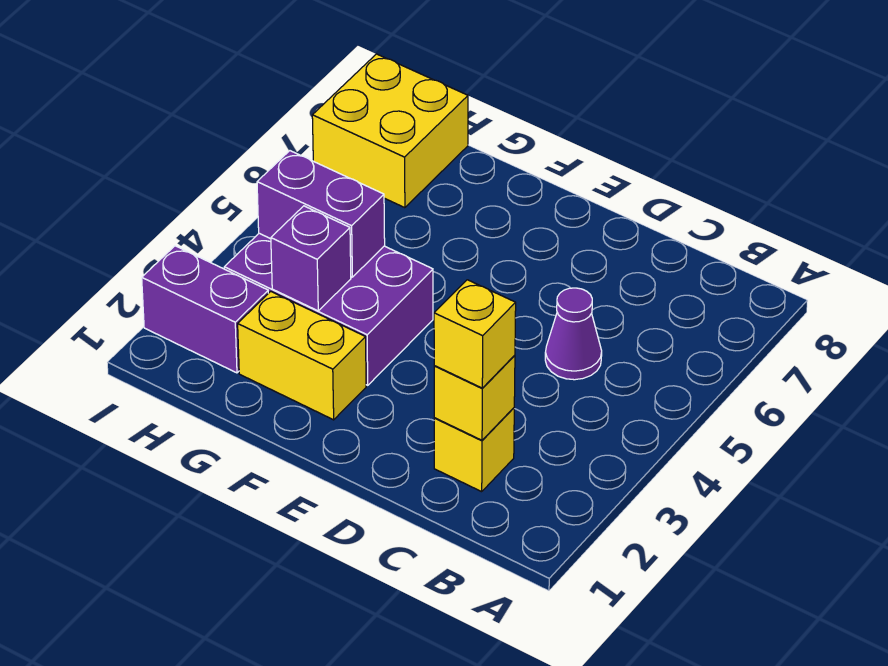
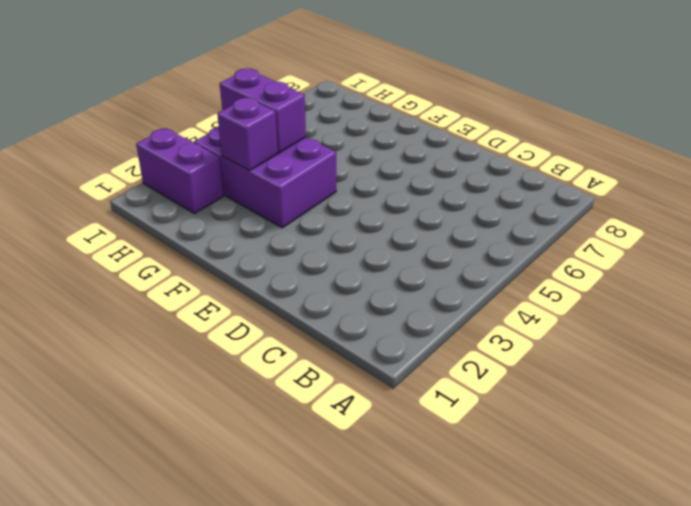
none -> yellow brick C2 level 1
none -> purple cone C5 level 1

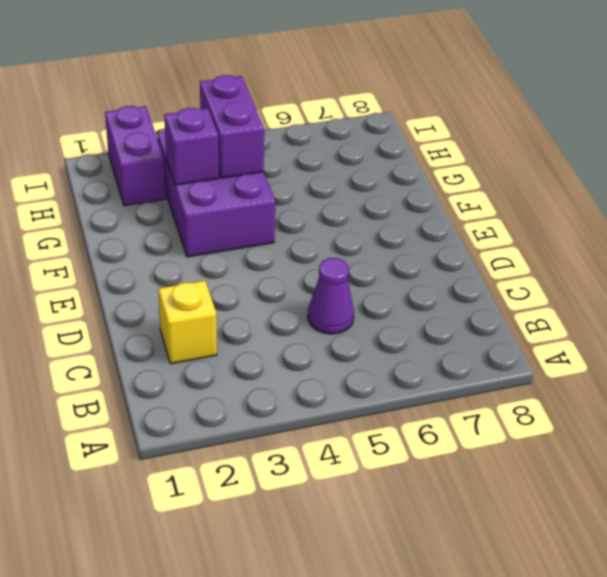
none -> yellow brick F2:G2 level 1
none -> yellow brick H7:I8 level 1

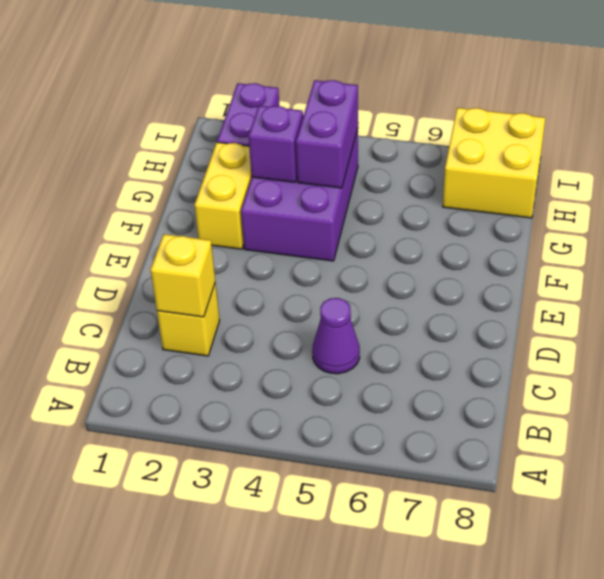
none -> yellow brick C2 level 3

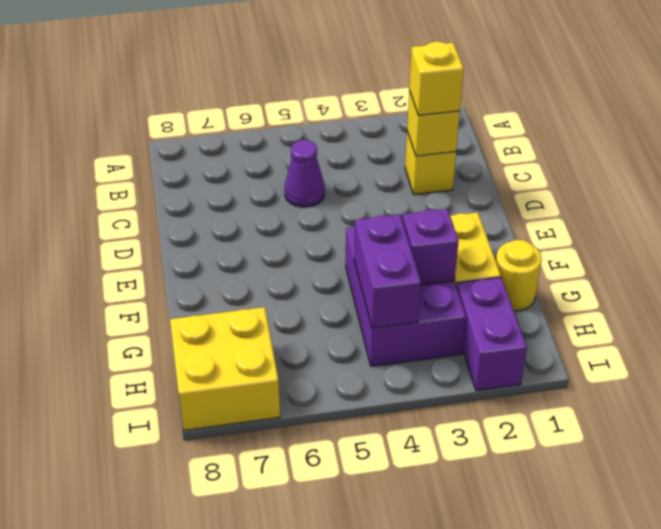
yellow round brick G1 level 1 -> none

